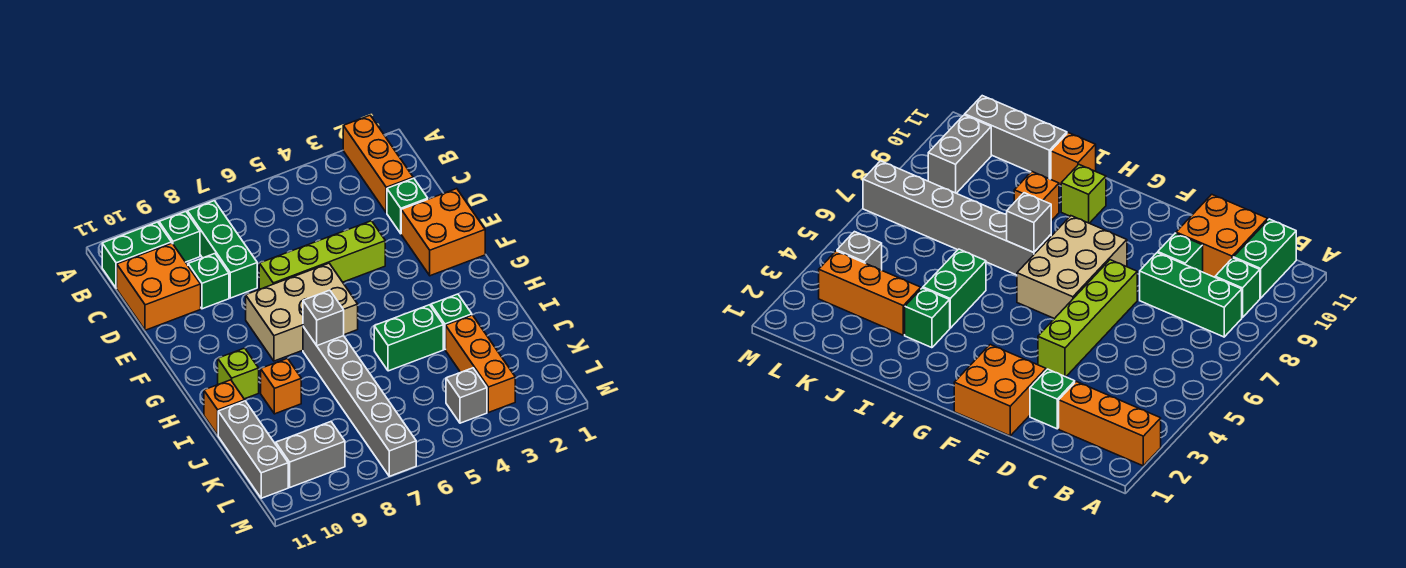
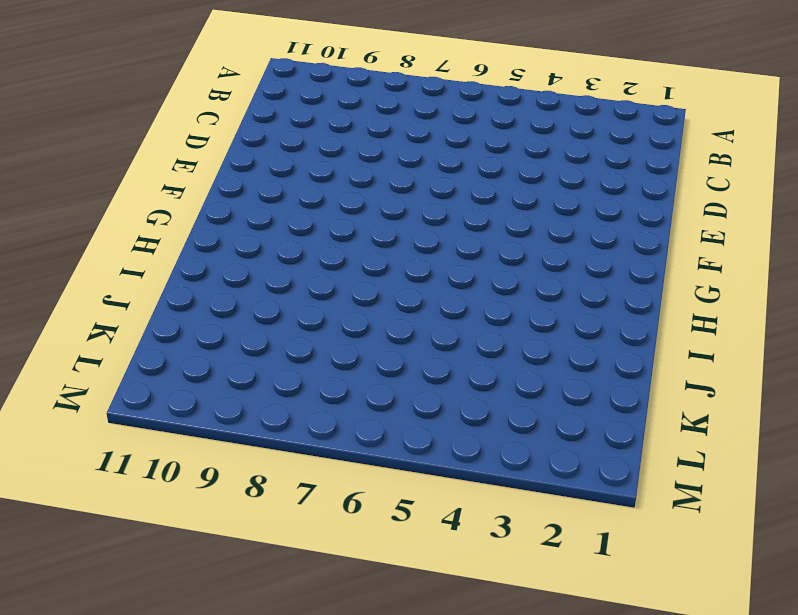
none -> orange brick A2:C2 level 1
none -> green brick B8:D8 level 1
none -> green brick B9 level 1

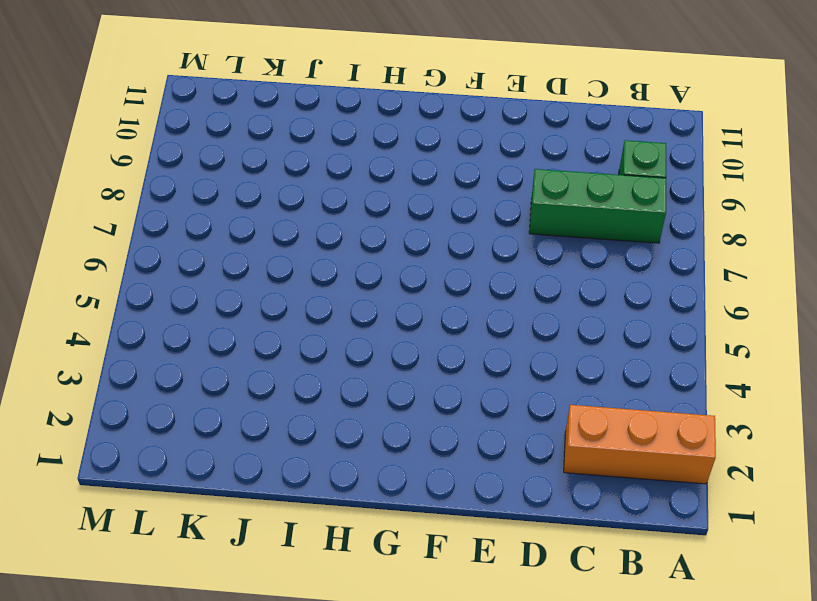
none -> green brick B10:B11 level 1
none -> orange brick C10:D11 level 1
none -> green brick D2 level 1

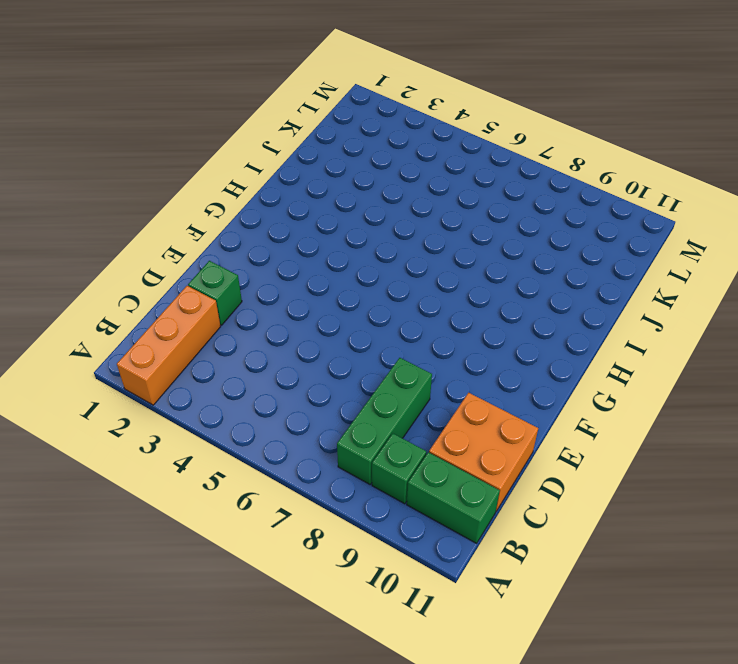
none -> green brick D9 level 1
none -> orange brick E1:F2 level 1
none -> lime brick E4:E7 level 1

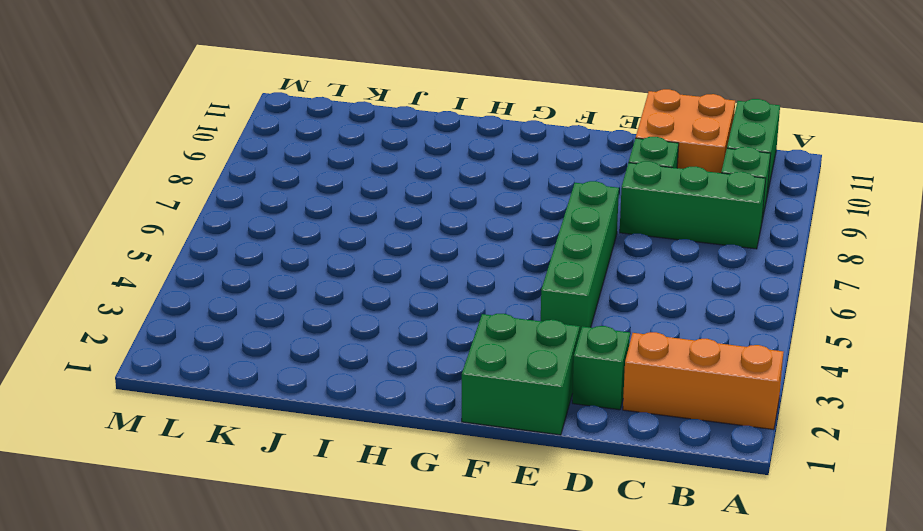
green brick E1:F2 level 1 -> orange brick E1:F2 level 1
green brick E4:E7 level 1 -> lime brick E4:E7 level 1
none -> tan brick F6:G8 level 1
none -> grey brick H7:M7 level 1
none -> lime brick H10 level 1

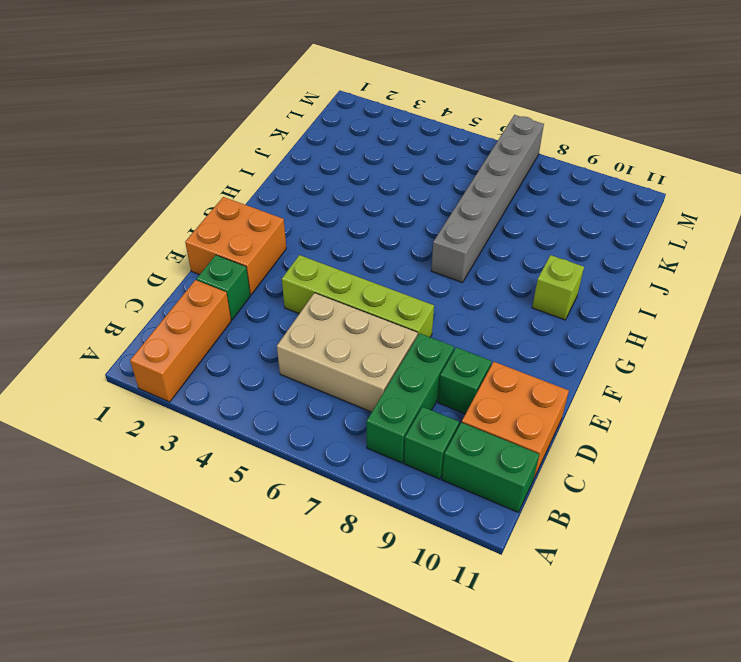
tan brick C5:D7 level 1 -> tan brick F6:G8 level 1
none -> green brick I3 level 1
none -> green brick I4:I5 level 1
none -> orange brick I9 level 1

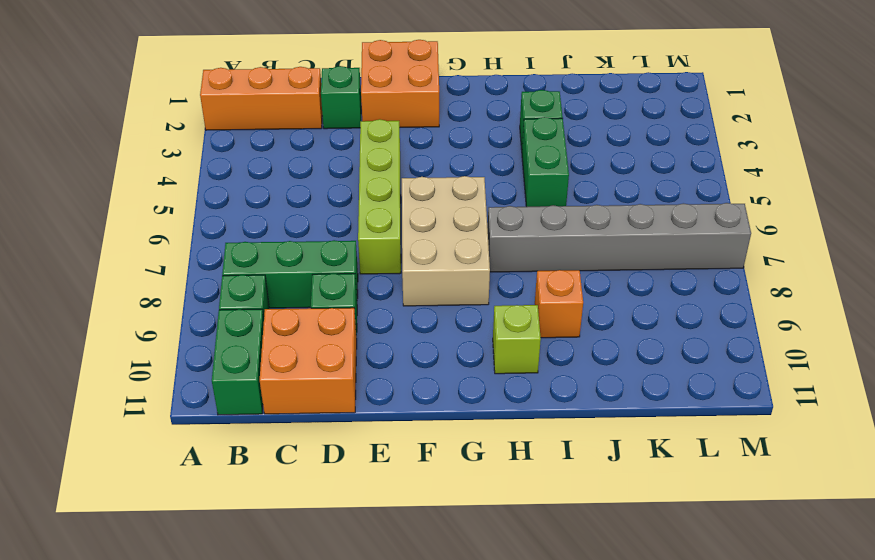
none -> orange brick I11 level 1
none -> orange brick J3:L3 level 1
none -> grey brick J11:L11 level 1

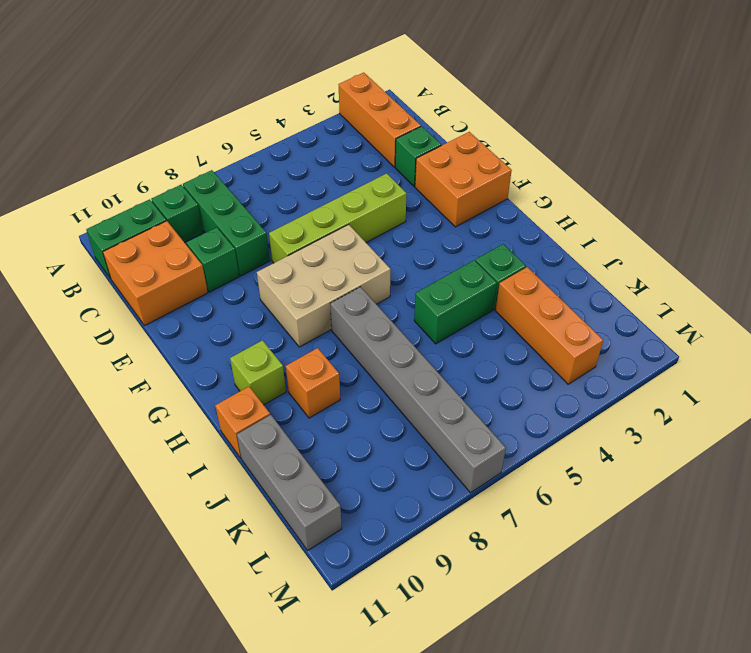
none -> grey brick L4 level 1
none -> grey brick L9:L10 level 1
none -> grey brick H7 level 2

